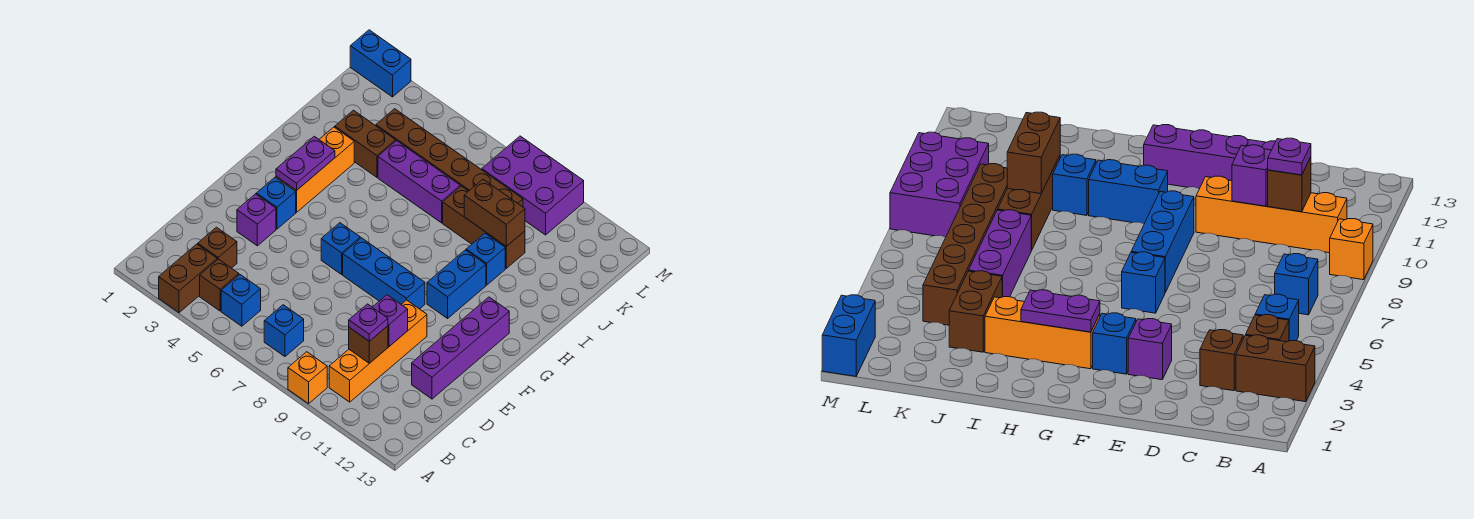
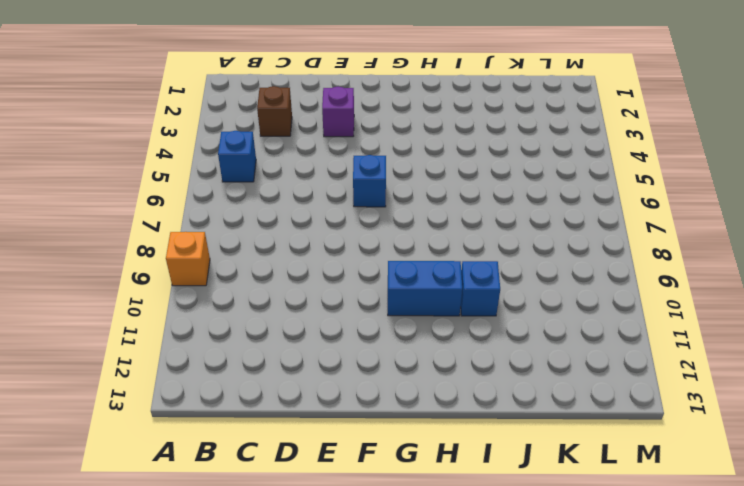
none -> brown brick A3:B3 level 1
none -> brown brick B4 level 1
none -> blue brick B7 level 1

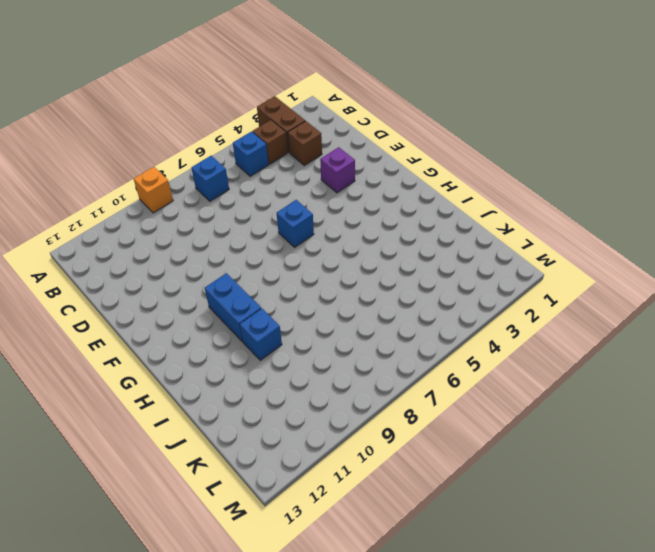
none -> orange brick B10:E10 level 1
none -> purple brick D12:G12 level 1
none -> blue brick F3 level 1

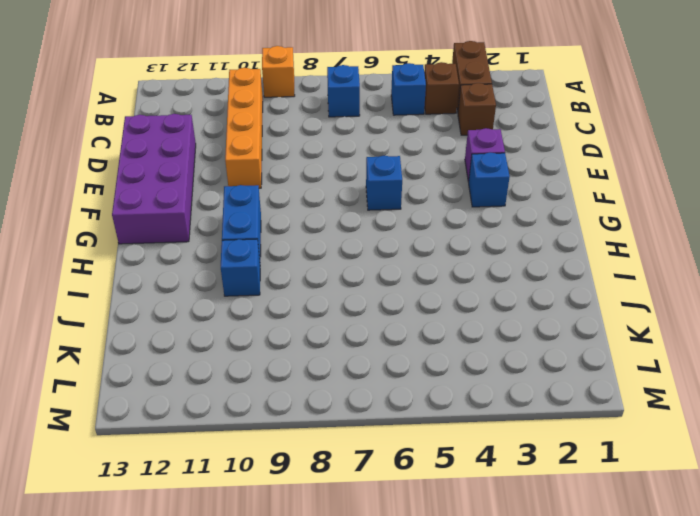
purple brick D12:G13 level 1 -> purple brick D12:G12 level 1
none -> blue brick F7:F9 level 1
none -> orange brick G3:I3 level 1
none -> brown brick J3:J4 level 1

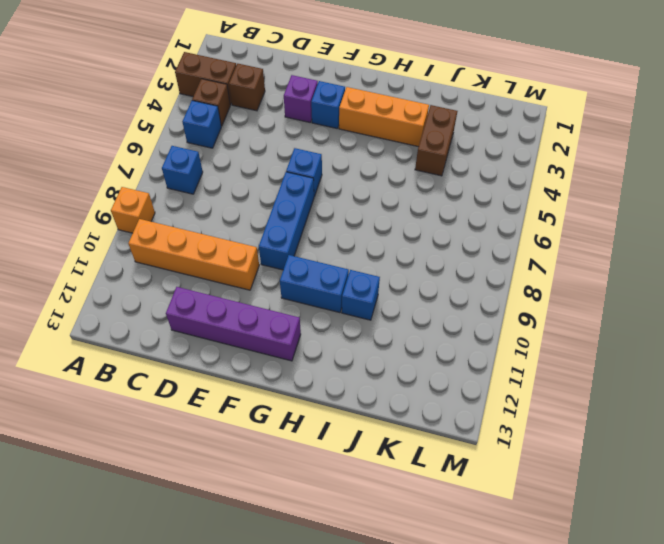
none -> purple brick J5:J7 level 1
none -> brown brick J8:J10 level 1
none -> brown brick K4:K9 level 1

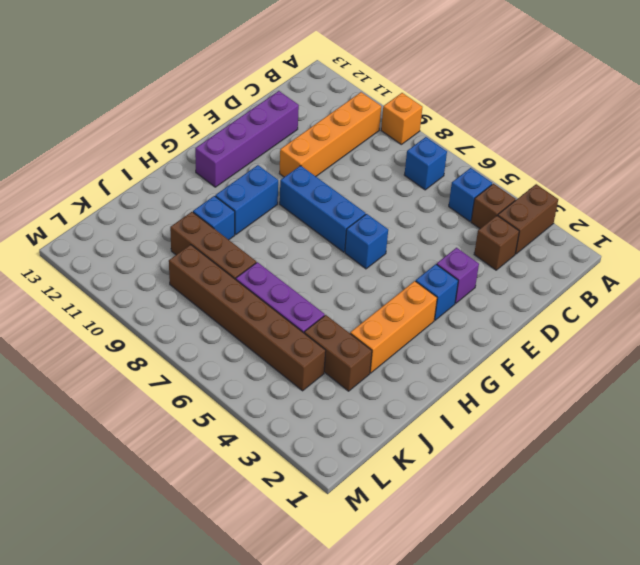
none -> purple brick L8:M10 level 1
none -> blue brick M1:M2 level 1
none -> brown brick C10 level 2

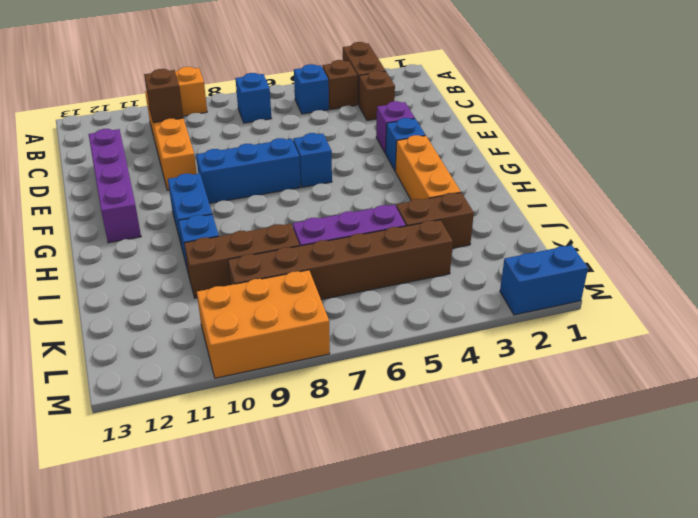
orange brick L8:M10 level 1 -> purple brick L8:M10 level 1
none -> purple brick D10 level 2
none -> purple plate G3:H3 level 2
none -> brown brick J9:J10 level 2

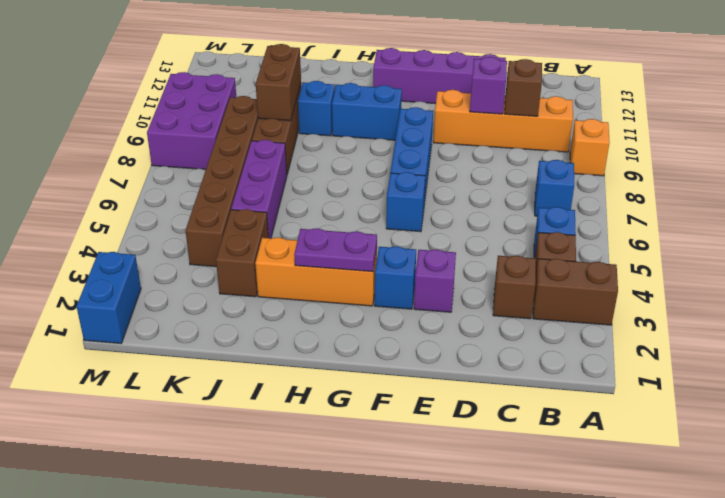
none -> purple plate C10 level 3

